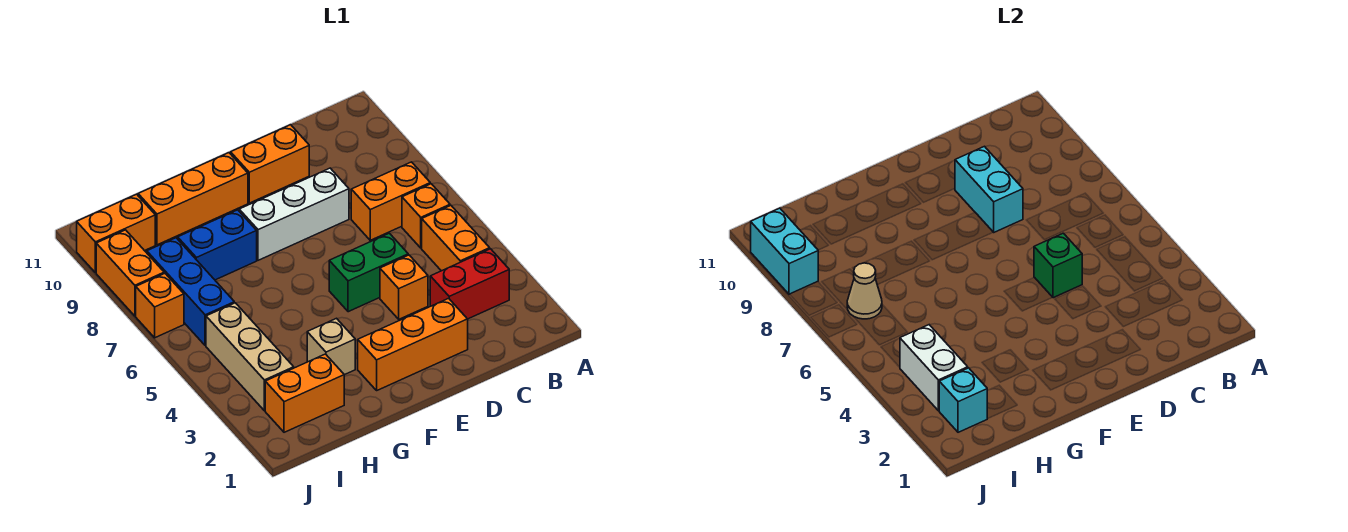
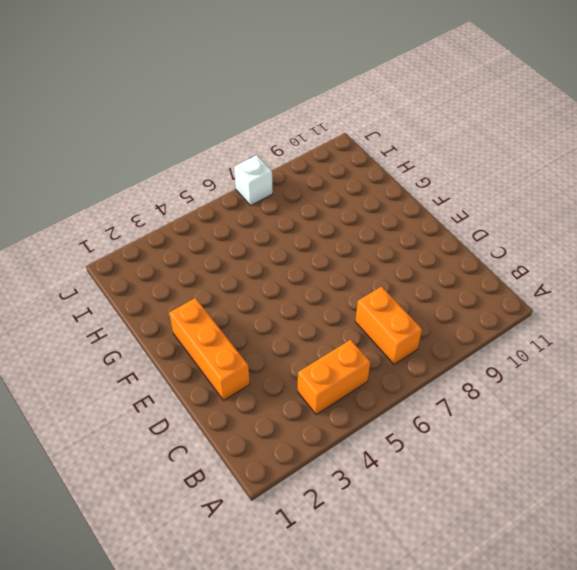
white brick J7 level 1 -> orange brick J7 level 1
none -> red brick B3:C3 level 1
none -> orange brick B6 level 1
none -> orange brick D4 level 1

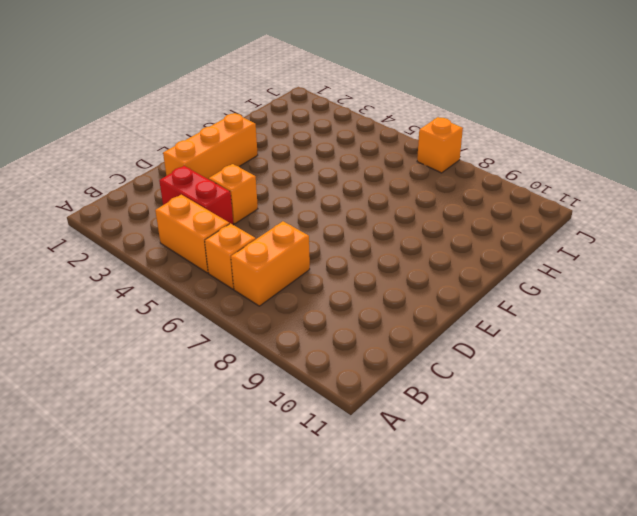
red brick C3:C4 level 1 -> red brick B3:C3 level 1
none -> green brick D5:E5 level 1
none -> white brick D8:F8 level 1
none -> orange brick D10:E10 level 1

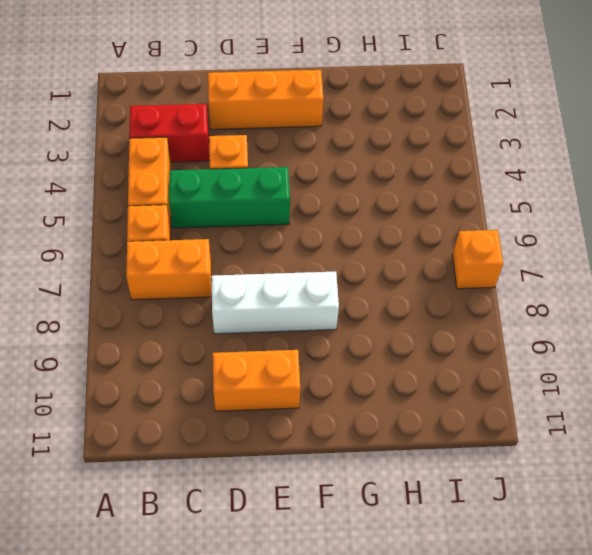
green brick C5:E5 level 1 -> green brick D5:E5 level 1
none -> orange brick F10:H10 level 1
none -> tan brick G3 level 1
none -> blue brick G8:H8 level 1

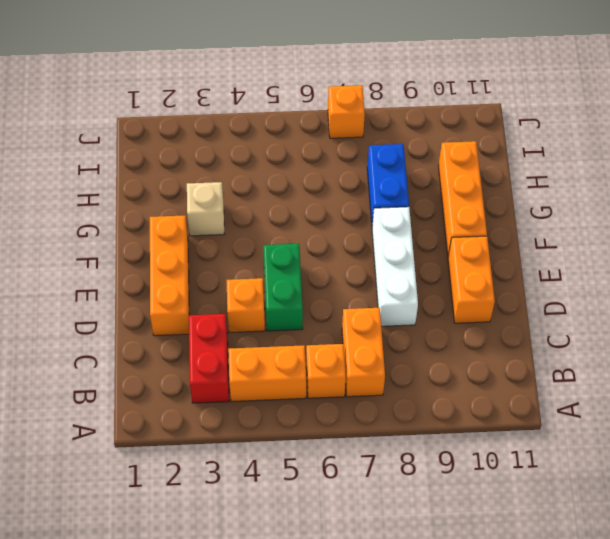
none -> orange brick H2:I2 level 1
none -> tan brick I3:I5 level 1
none -> blue brick I6:I8 level 1

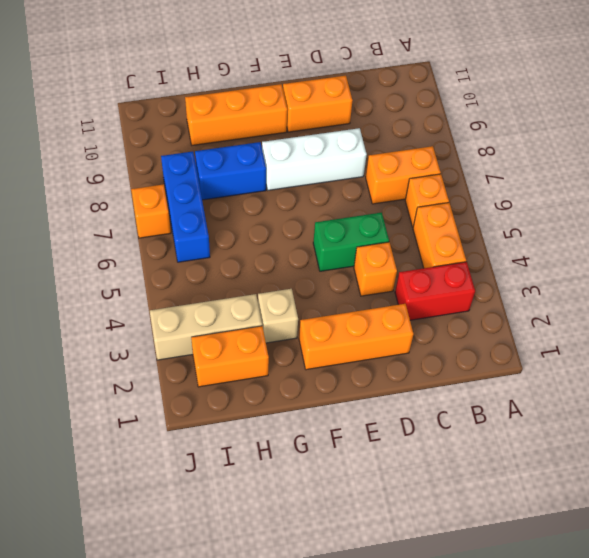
tan brick H3:J3 level 1 -> tan brick I3:I5 level 1
none -> orange brick I10:J10 level 1
none -> orange brick J8:J9 level 1
none -> green brick D5 level 2

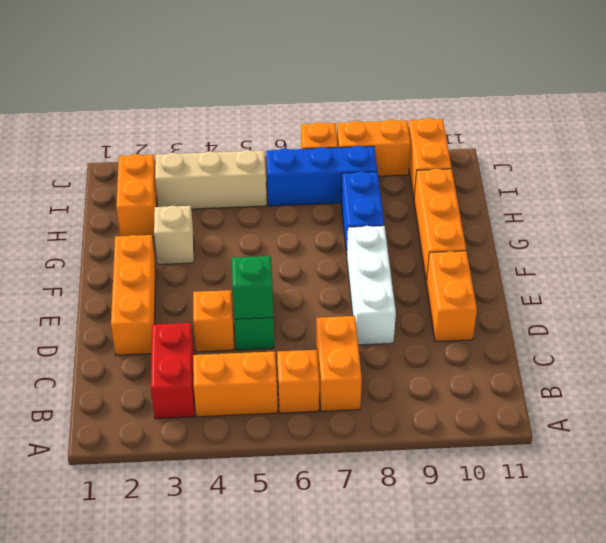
none -> cyan brick D8:D9 level 2
none -> cyan brick I2 level 2
none -> white brick I3:I4 level 2

